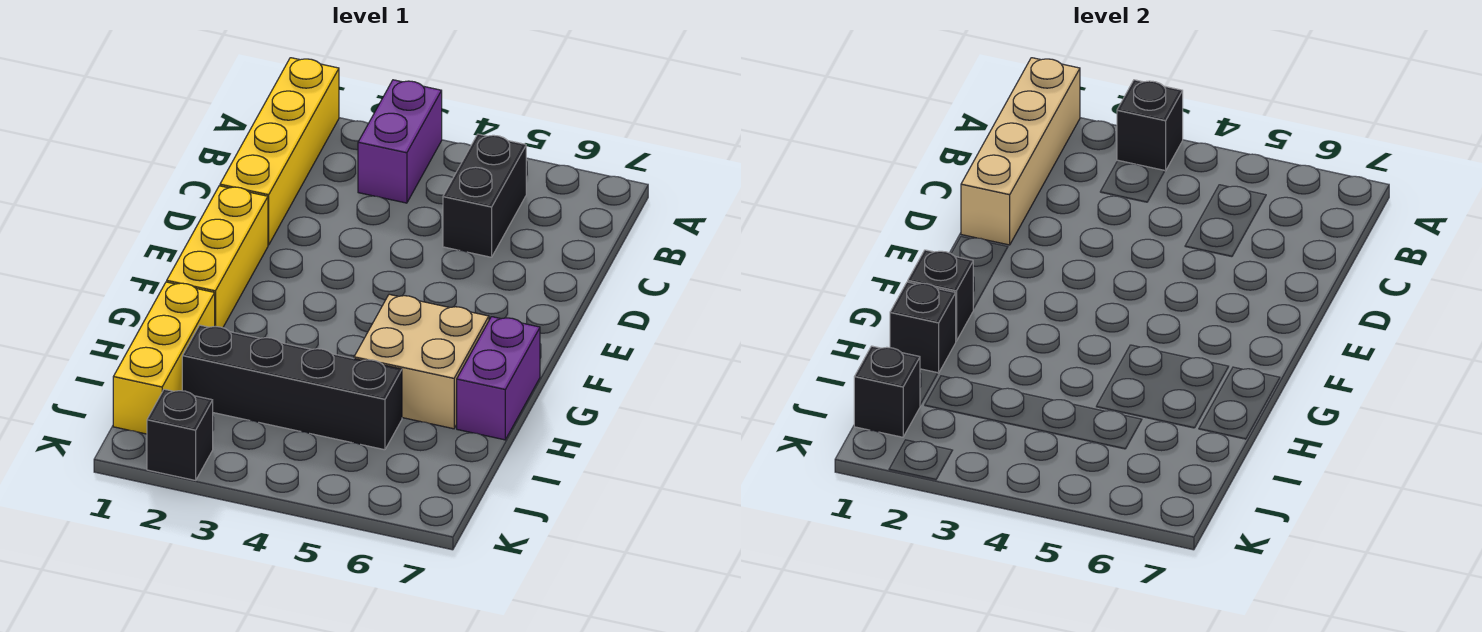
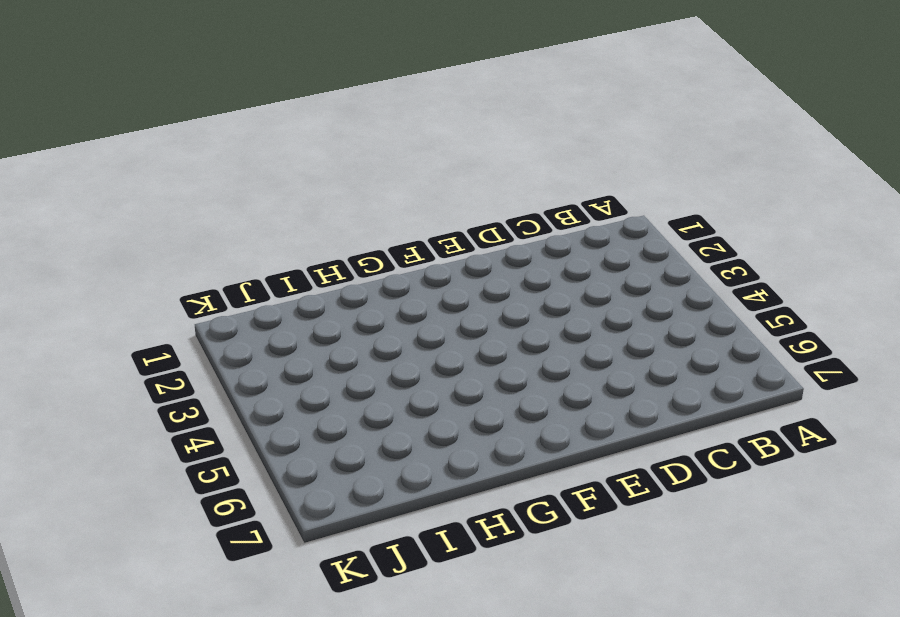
none -> yellow brick A1:D1 level 1
none -> purple brick A3:B3 level 1
none -> black brick B5:C5 level 1

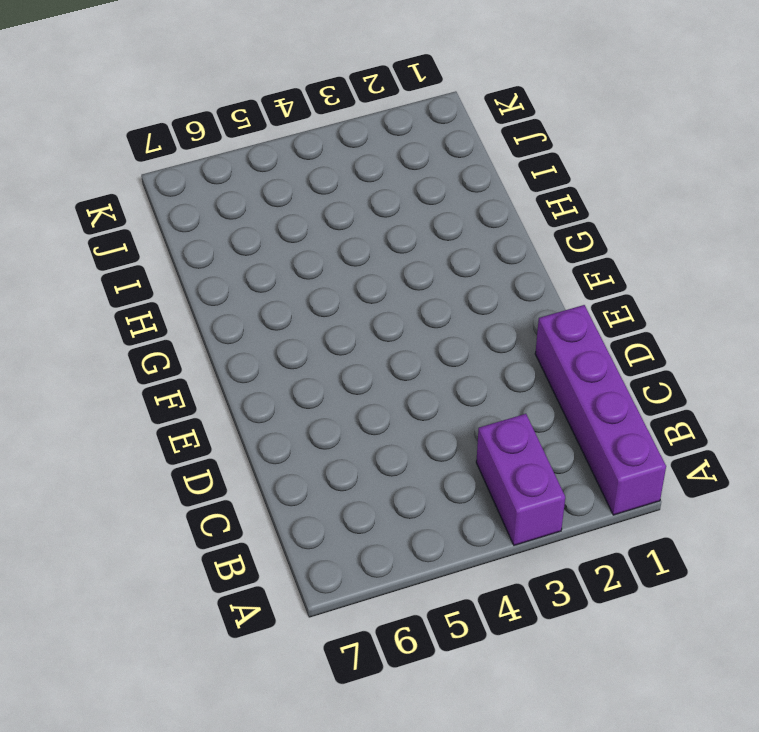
purple brick A1:D1 level 1 -> yellow brick A1:D1 level 1
none -> black brick B5:C5 level 1
none -> yellow brick E1:G1 level 1
none -> tan brick G5:H6 level 1

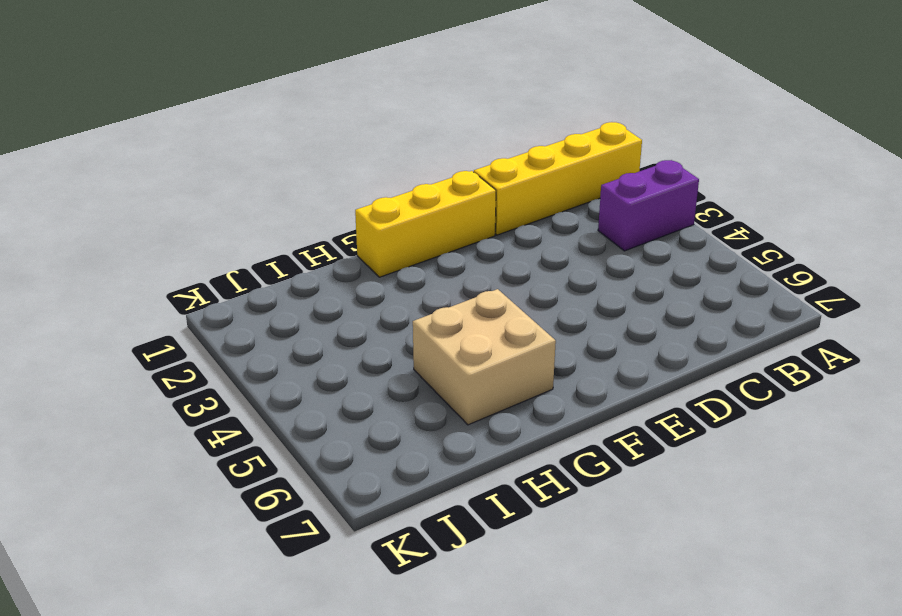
none -> black brick B5:C5 level 1
none -> purple brick G7:H7 level 1
none -> yellow brick H1:J1 level 1

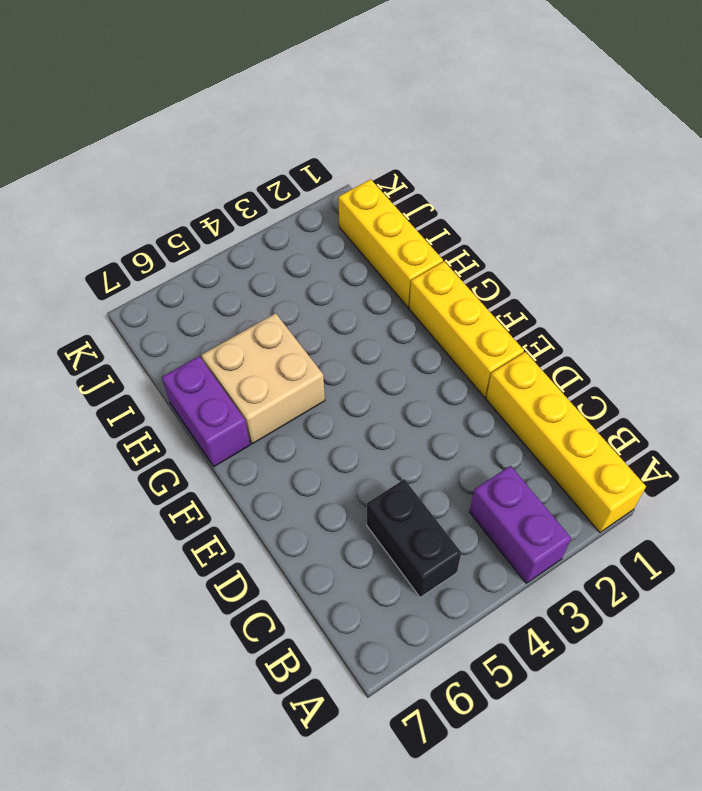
none -> black brick I2:I5 level 1
none -> black brick K2 level 1
none -> tan brick A1:D1 level 2

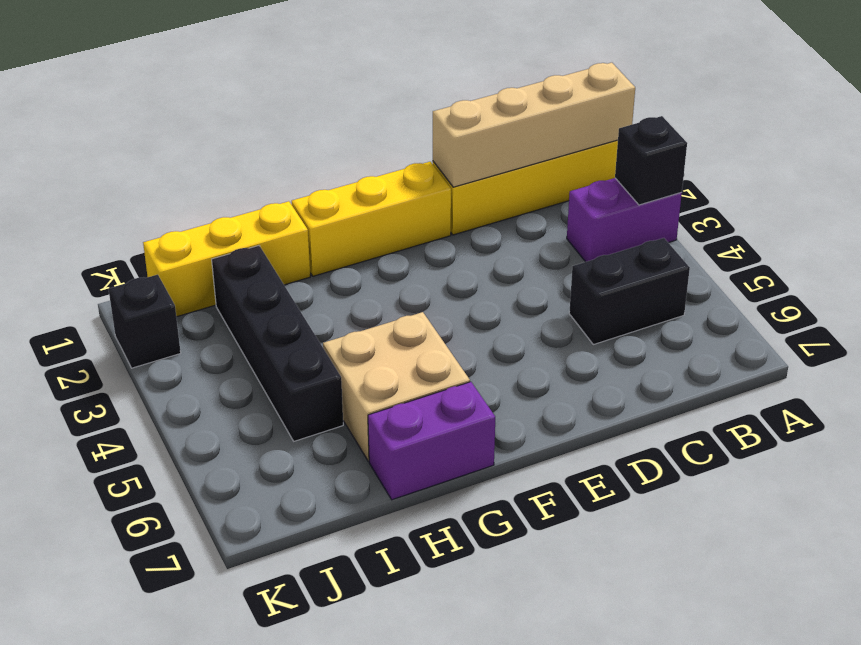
none -> black brick G1 level 2
none -> black brick H1 level 2
none -> black brick J1 level 2

